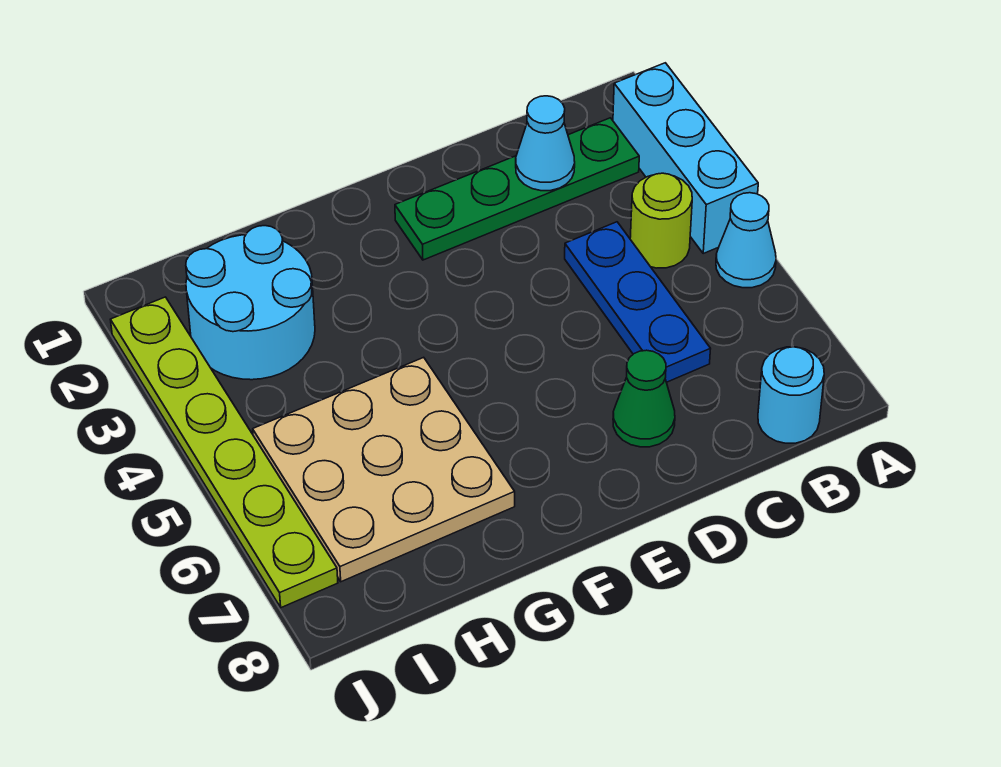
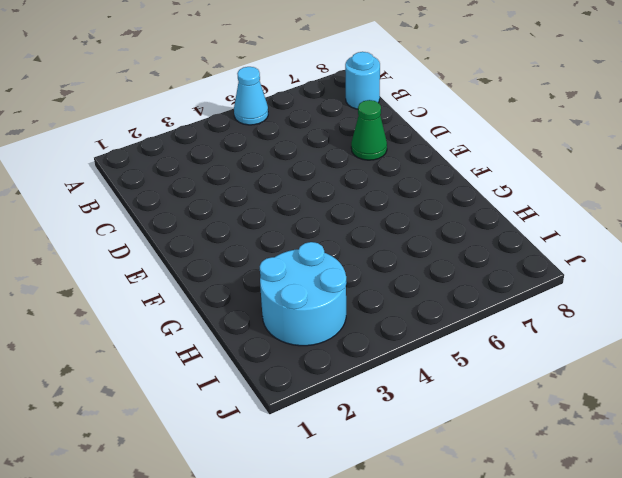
none -> cyan brick A2:A4 level 1
none -> green plate B2:E2 level 1

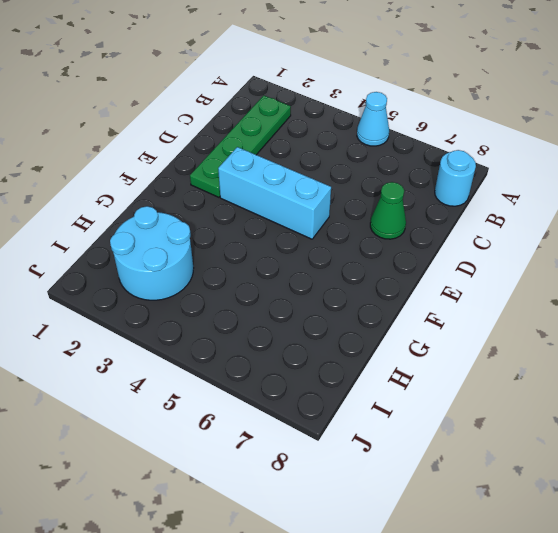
cyan brick E3:E5 level 1 -> cyan brick A2:A4 level 1
none -> lime round brick B4 level 1
none -> blue plate C4:C6 level 1

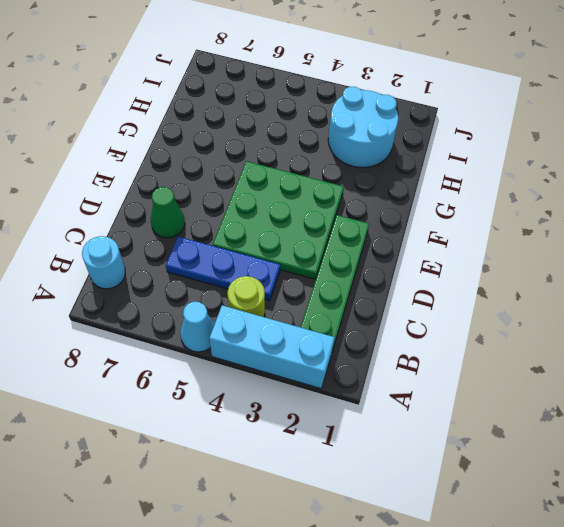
green plate D3:F5 level 1 -> none
none -> tan plate G5:I7 level 1
none -> lime plate J2:J7 level 1

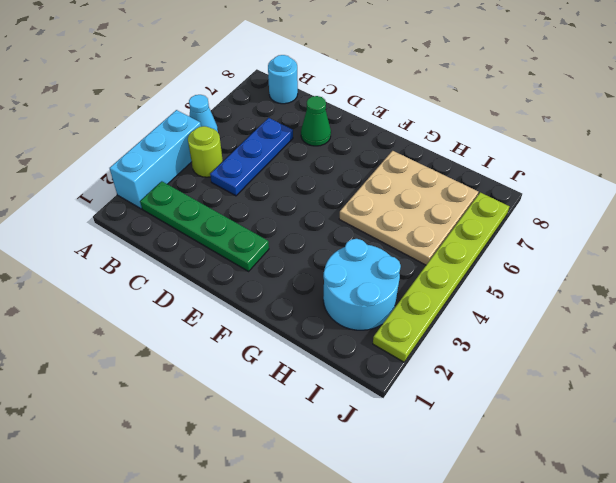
none -> cyan cone C2 level 2

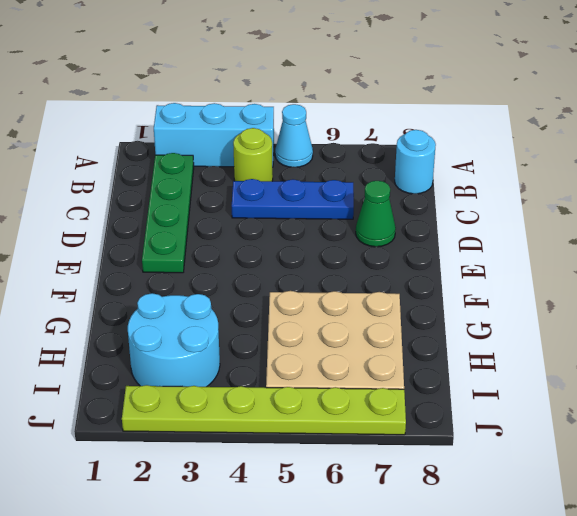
none -> cyan cone C2 level 2

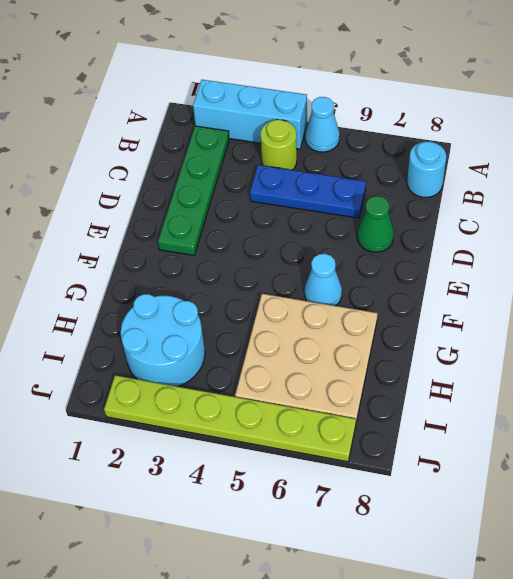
cyan cone F6 level 1 -> cyan cone C2 level 2

